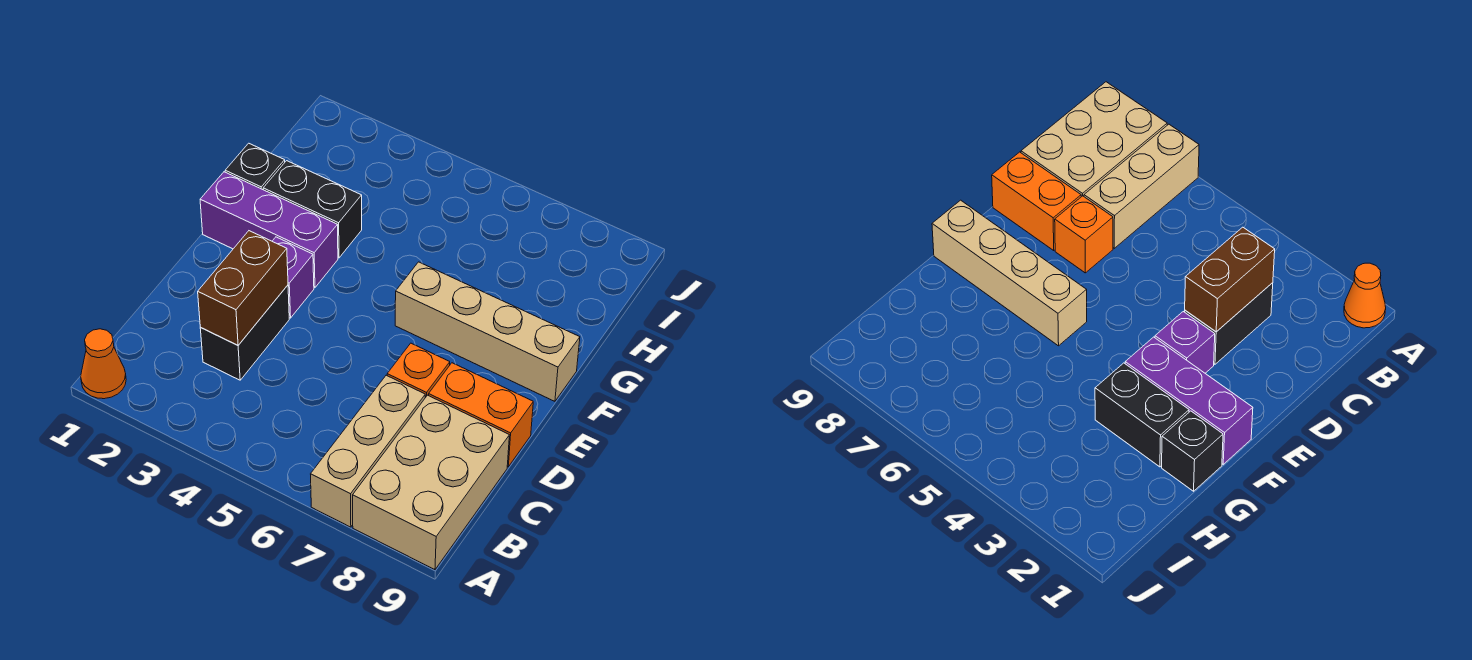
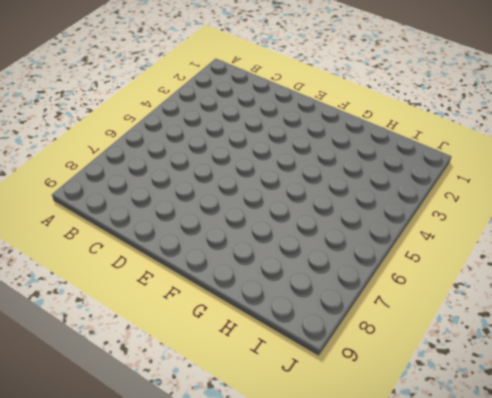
none -> orange cone A1 level 1
none -> tan brick A7:C7 level 1
none -> tan brick A8:C9 level 1

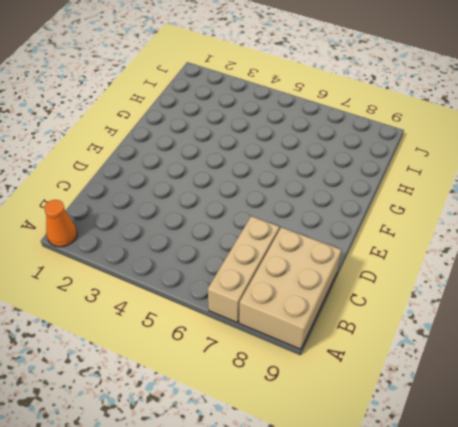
none -> black brick C3:D3 level 1
none -> orange brick D7 level 1
none -> orange brick D8:D9 level 1

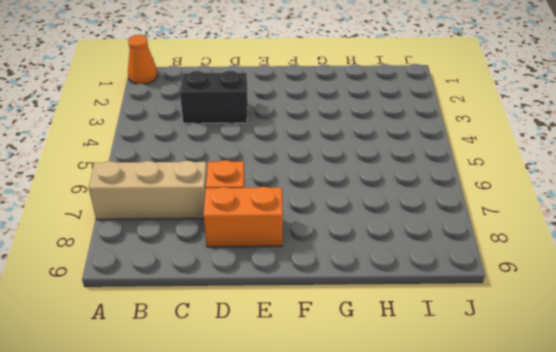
orange brick D8:E8 level 1 -> orange brick D8:D9 level 1
none -> tan brick A8:C9 level 1
none -> purple brick E3 level 1
none -> purple brick F1:F3 level 1

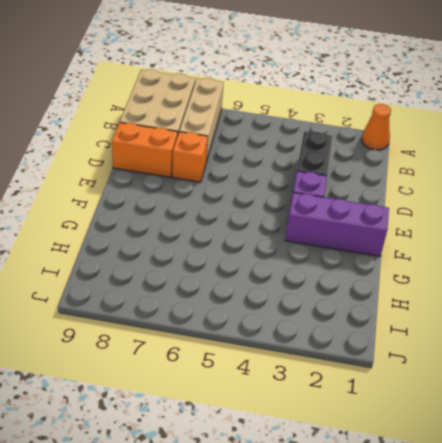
none -> tan brick F6:F9 level 1
none -> black brick G1 level 1
none -> black brick G2:G3 level 1

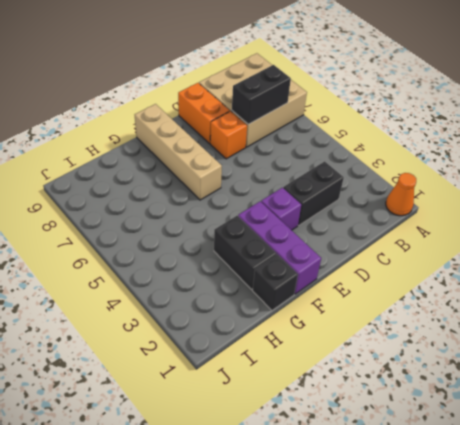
black brick B7:C7 level 2 -> none
none -> brown brick C3:D3 level 2

